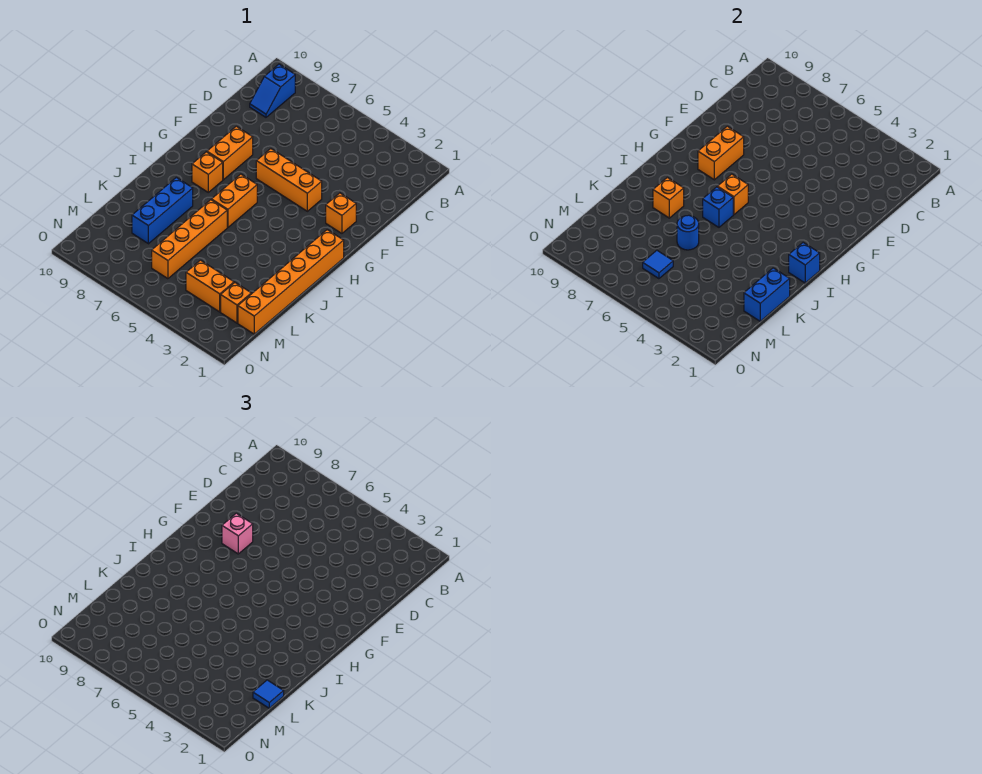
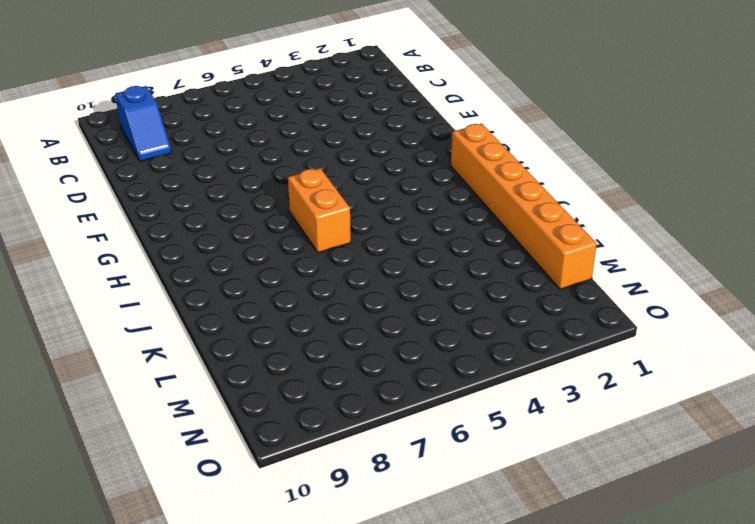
none -> orange brick F2 level 1
none -> orange brick F4:F6 level 1
none -> orange brick F8:G8 level 1

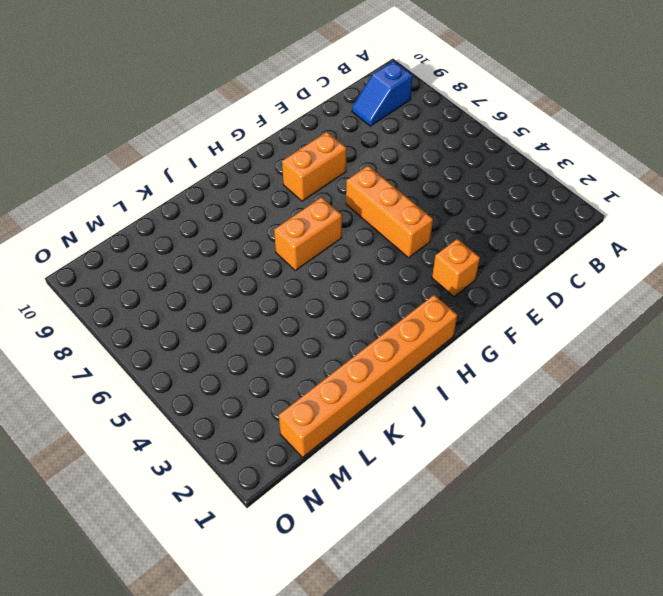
none -> orange brick H8 level 1
none -> orange brick J6:M6 level 1
none -> blue brick J8:L8 level 1

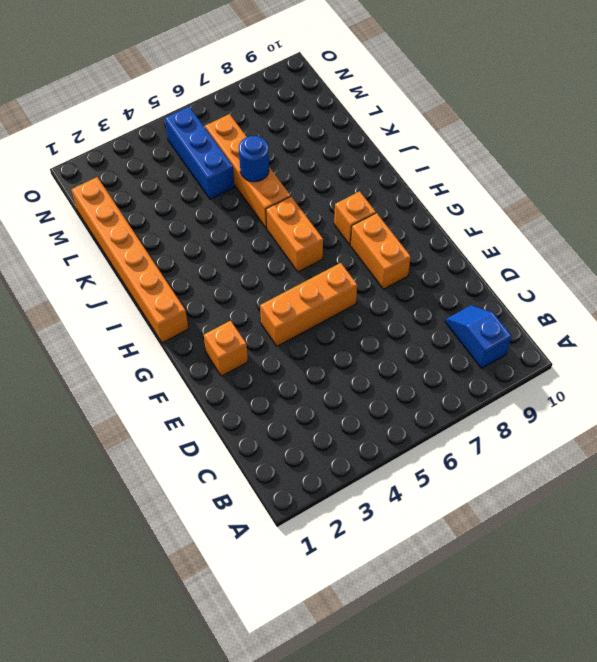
blue brick L5:N5 level 1 -> blue brick J8:L8 level 1
none -> orange brick M2 level 1
none -> orange brick M3:M4 level 1
none -> orange brick F8:G8 level 2

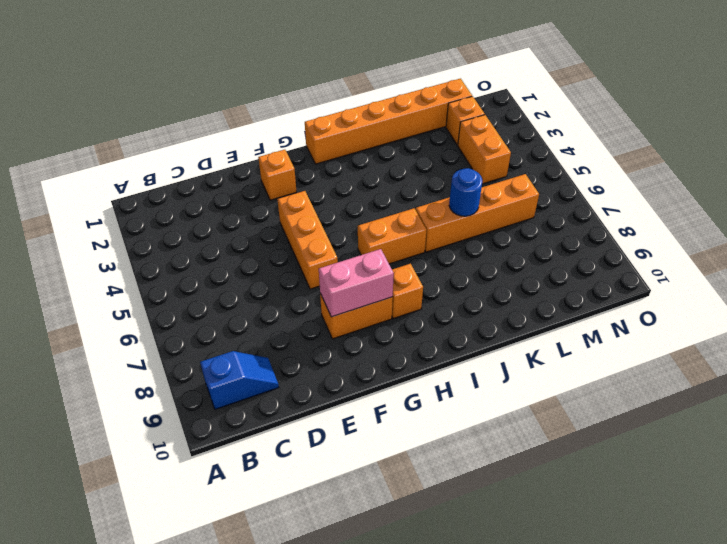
pink brick F8:G8 level 2 -> orange brick F8:G8 level 2
none -> blue brick J8:L8 level 1
none -> orange brick H6 level 2
none -> blue brick I1 level 2

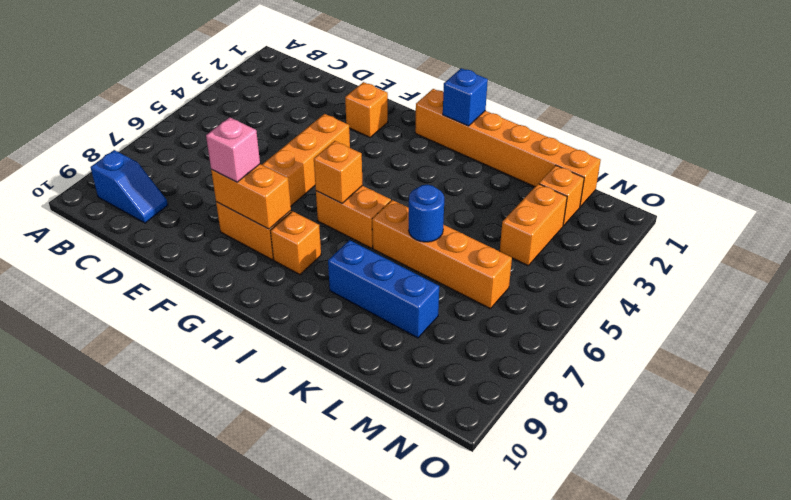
none -> blue brick I6 level 2
none -> orange brick J8 level 2
none -> blue brick K1:L1 level 2

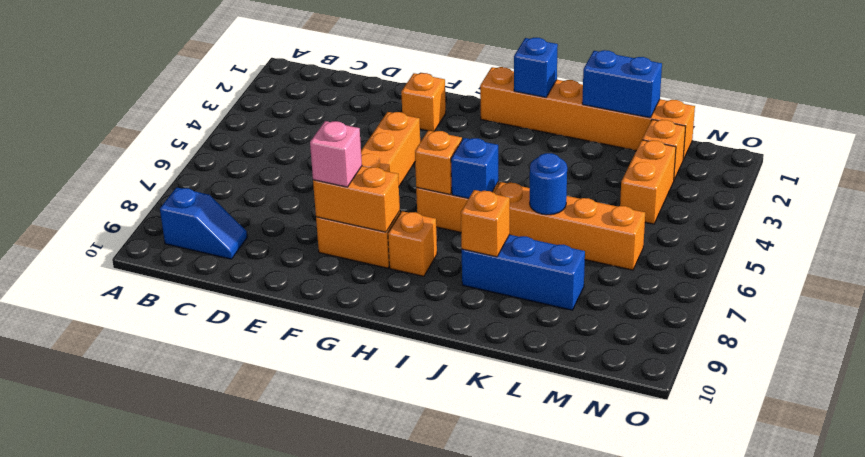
none -> blue tile M6 level 2
none -> blue tile L1 level 3

